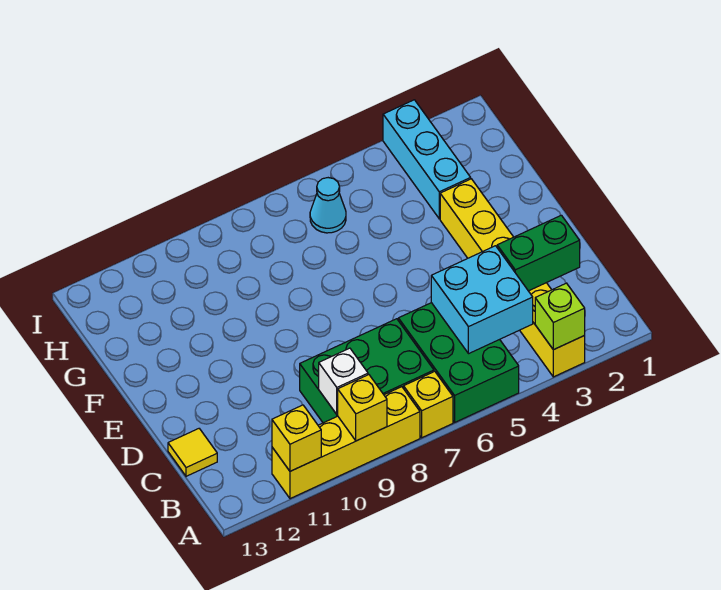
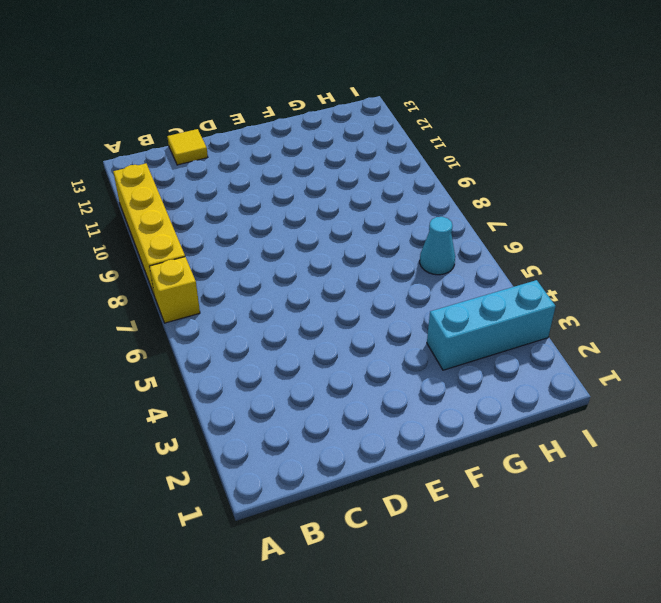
none -> yellow brick A3:F3 level 1
none -> green brick A5:C6 level 1
none -> green brick B7:C9 level 1

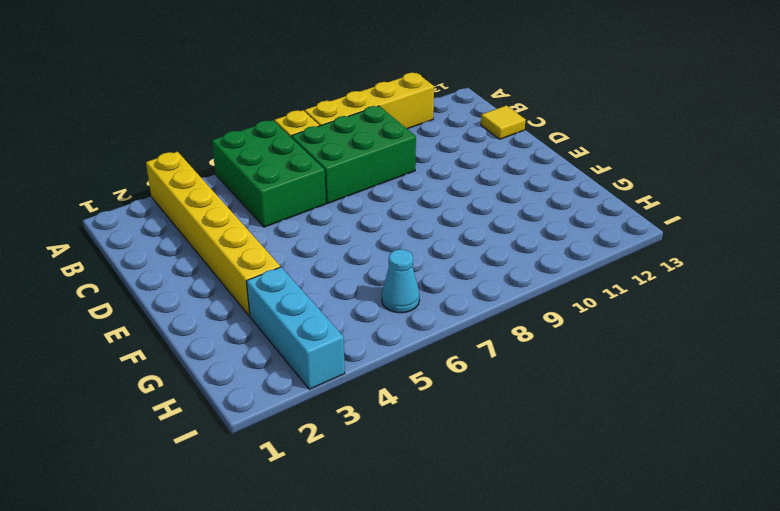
none -> lime brick A3 level 2
none -> yellow brick A9 level 2
none -> yellow brick A11 level 2

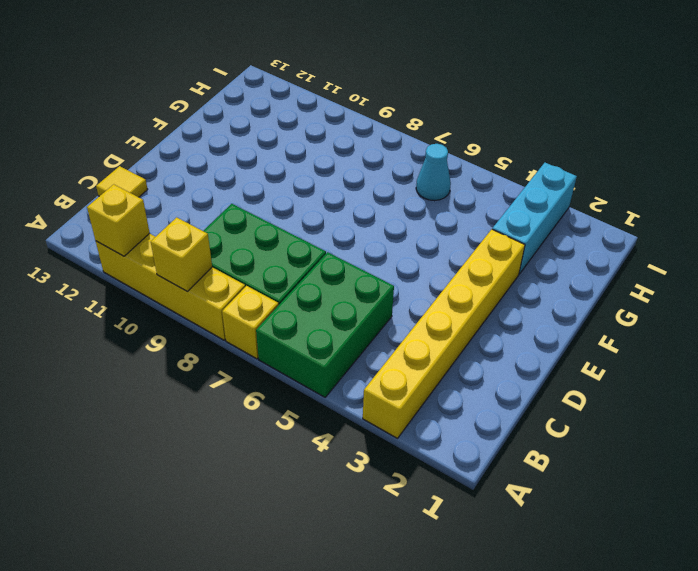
none -> lime brick A3 level 2
none -> cyan brick B4:C5 level 2
none -> white brick B9 level 2

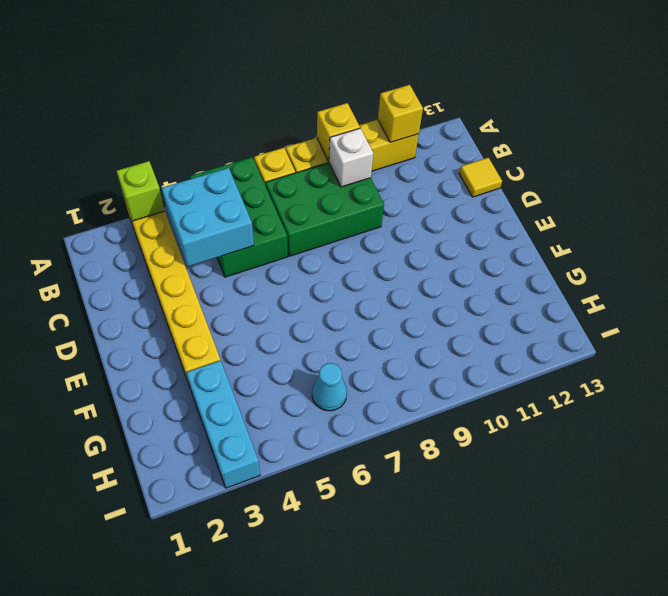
none -> green brick C2:C3 level 2

